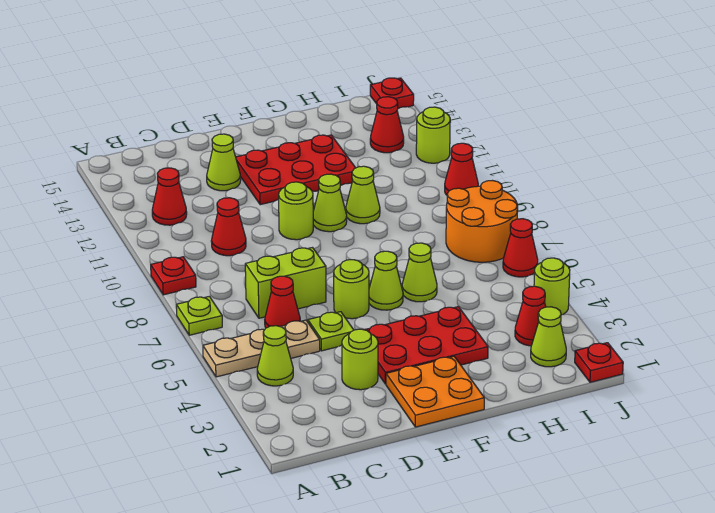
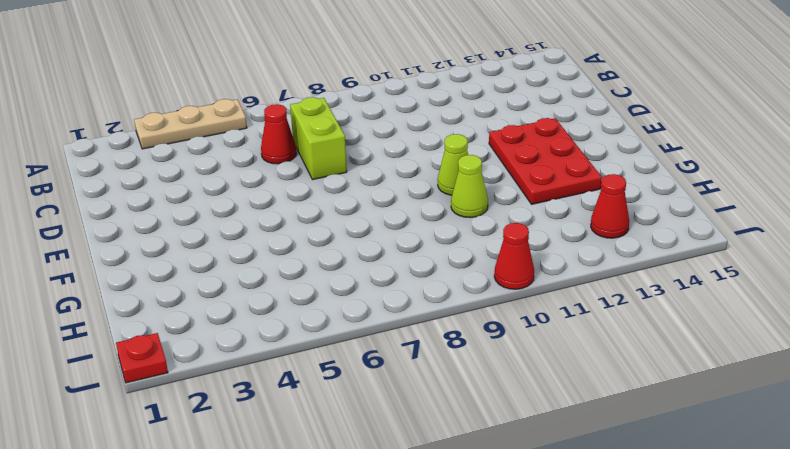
tan plate A3:A5 level 1 -> tan plate A5:C5 level 1
none -> lime plate A7 level 1
none -> red plate A9 level 1
none -> lime cone B4 level 1
none -> red cone B12 level 1

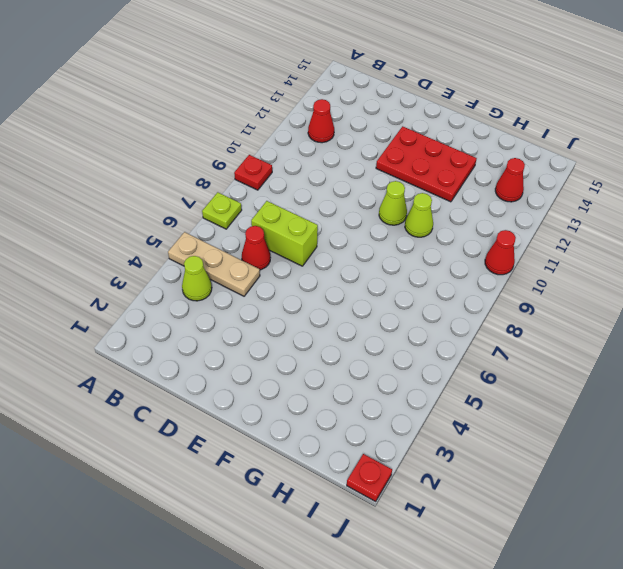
none -> red cone C10 level 1
none -> lime round brick D3 level 1
none -> lime plate D5 level 1
none -> lime cone D13 level 1

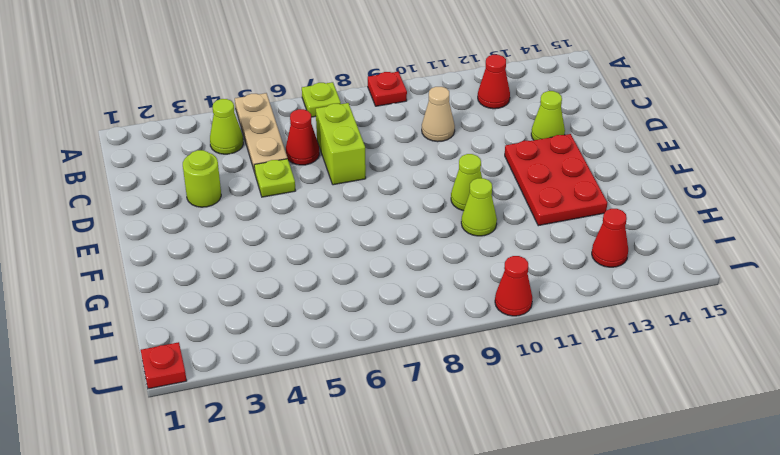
tan cone C10 level 1 -> red cone C10 level 1
none -> orange plate E1:F2 level 1
none -> red plate E3:G4 level 1
none -> lime round brick E6 level 1
none -> lime round brick E10 level 1

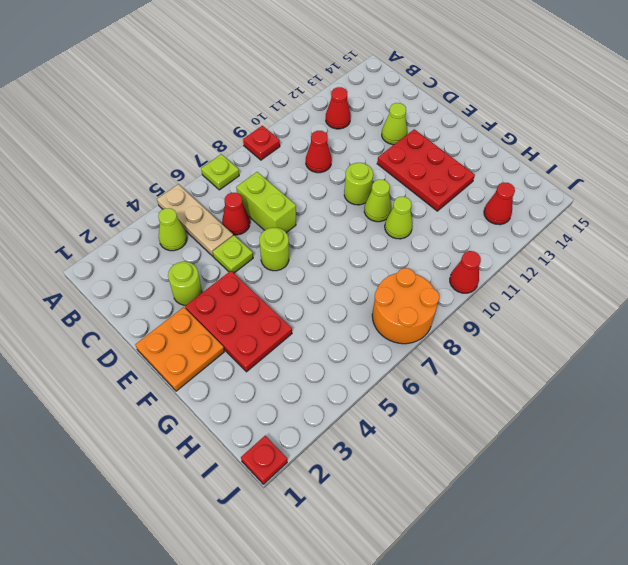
none -> lime cone F6 level 1
none -> lime cone G6 level 1
none -> lime cone I2 level 1
none -> red cone I3 level 1

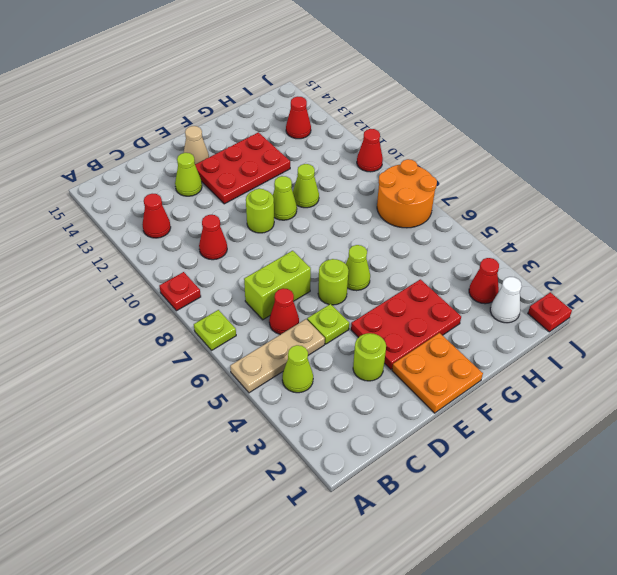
tan cone E14 level 1 -> none
white cone I2 level 1 -> lime cone I2 level 1
none -> lime cone G6 level 1
none -> lime round brick J4 level 1
none -> red cone J6 level 1
none -> lime round brick J12 level 1

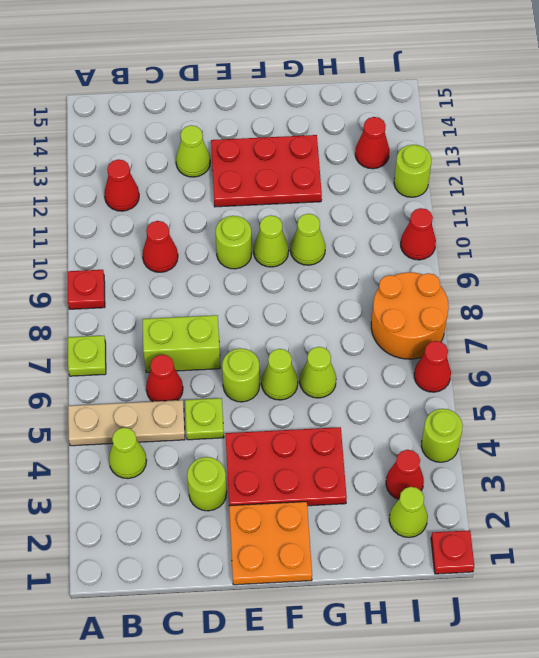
none -> red plate J15 level 1

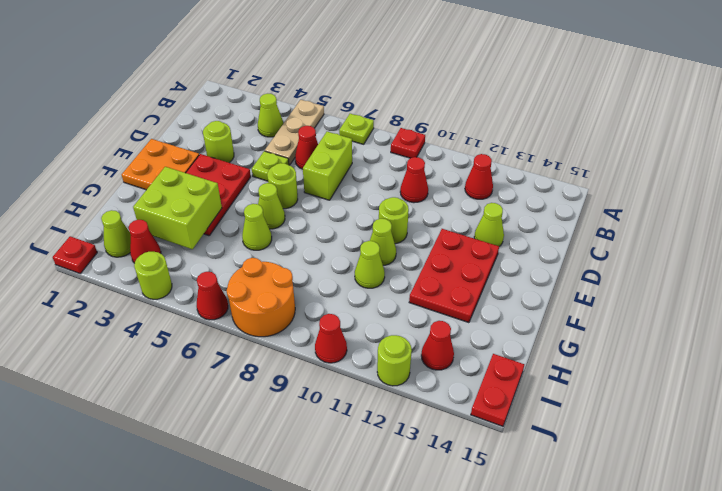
lime brick G3:H4 level 2 -> none
red plate I15:J15 level 1 -> red plate J15 level 1

